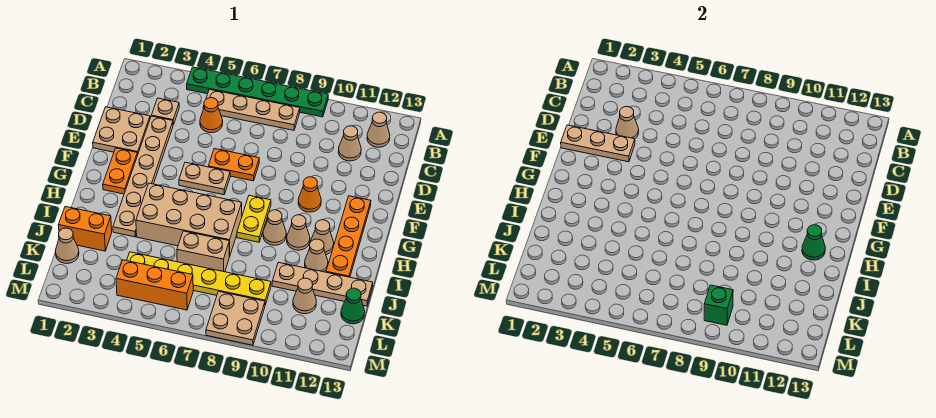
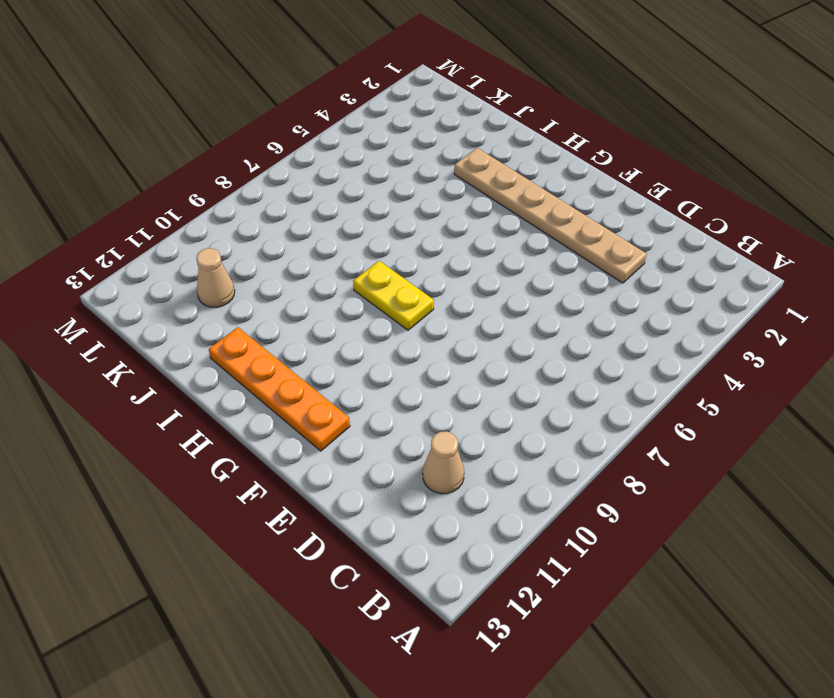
none -> green plate A4:A9 level 1
none -> tan plate B5:B8 level 1
none -> tan cone B12 level 1
none -> tan plate C3 level 1

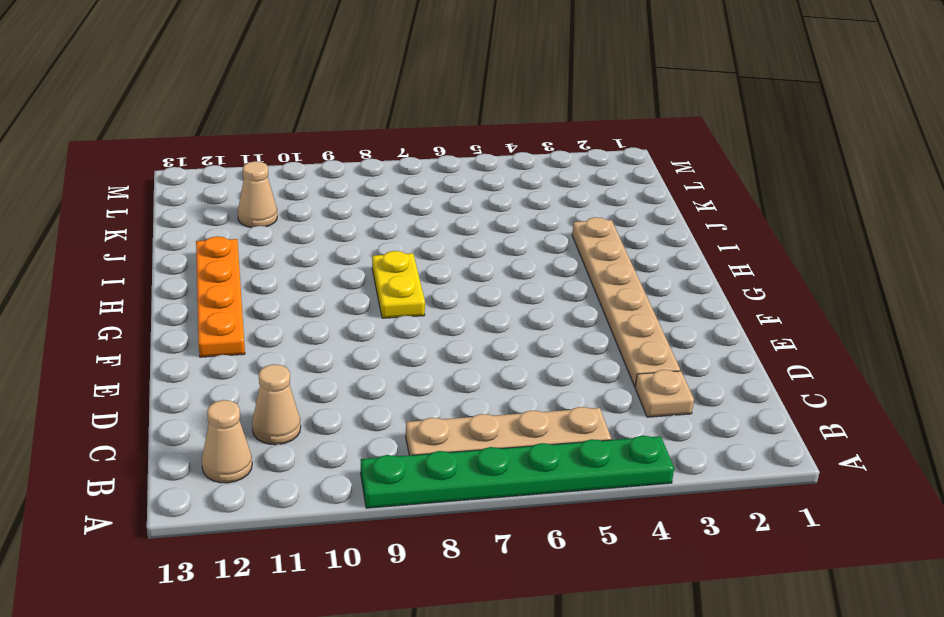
none -> orange cone C5 level 1
none -> tan plate D1:E2 level 1
none -> orange plate E6:E7 level 1
none -> orange plate F2:G2 level 1

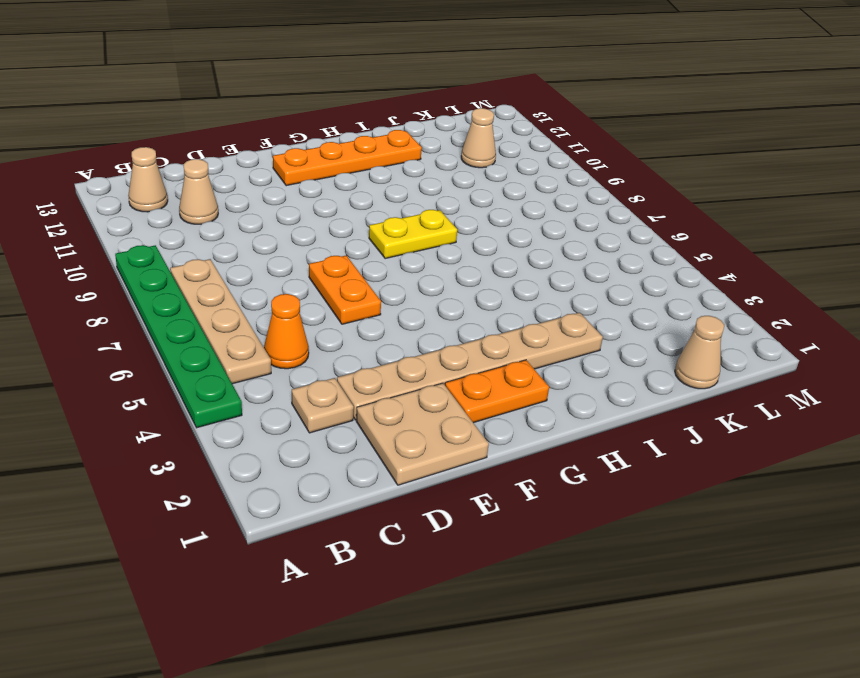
none -> tan plate F5:F6 level 1
none -> orange cone F10 level 1
none -> tan brick H4:I7 level 1
none -> tan cone H9 level 1

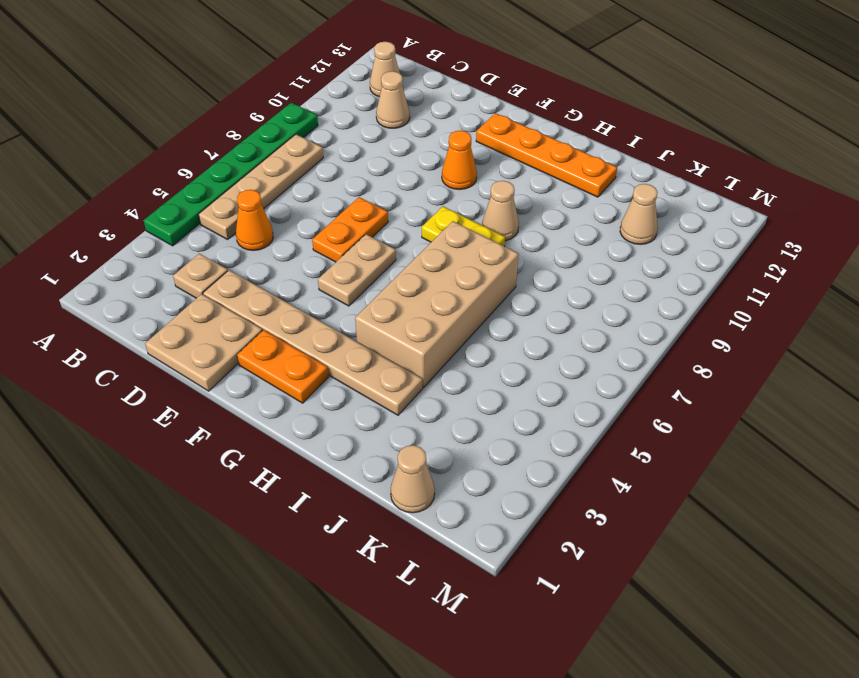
none -> tan cone H10 level 1
none -> tan cone H11 level 1
none -> tan cone I11 level 1
none -> orange brick J1:J2 level 1

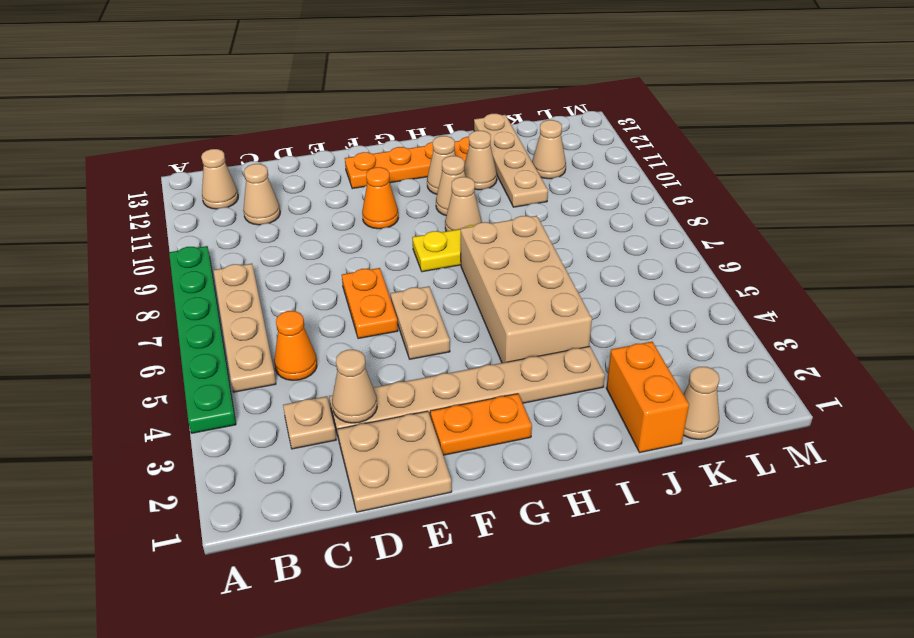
none -> tan brick J6:J7 level 1
none -> yellow plate K4:K9 level 1
none -> green cone K13 level 1
none -> orange brick L4:L6 level 1

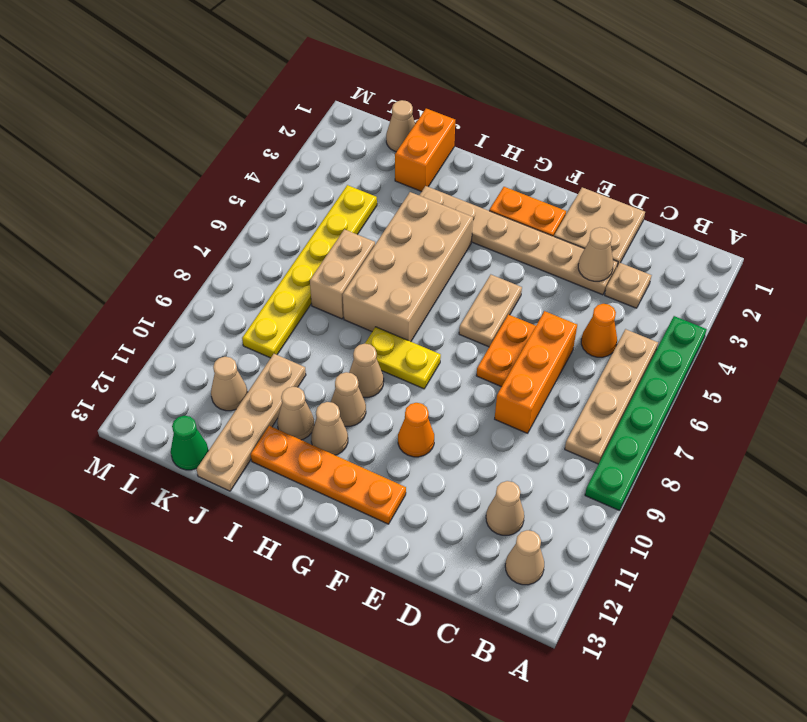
orange brick D6:D8 level 1 -> orange brick L4:L6 level 1
none -> tan plate L8:M9 level 1
none -> tan plate E1:E3 level 2
none -> green cone H12 level 2
none -> green brick L9 level 2

